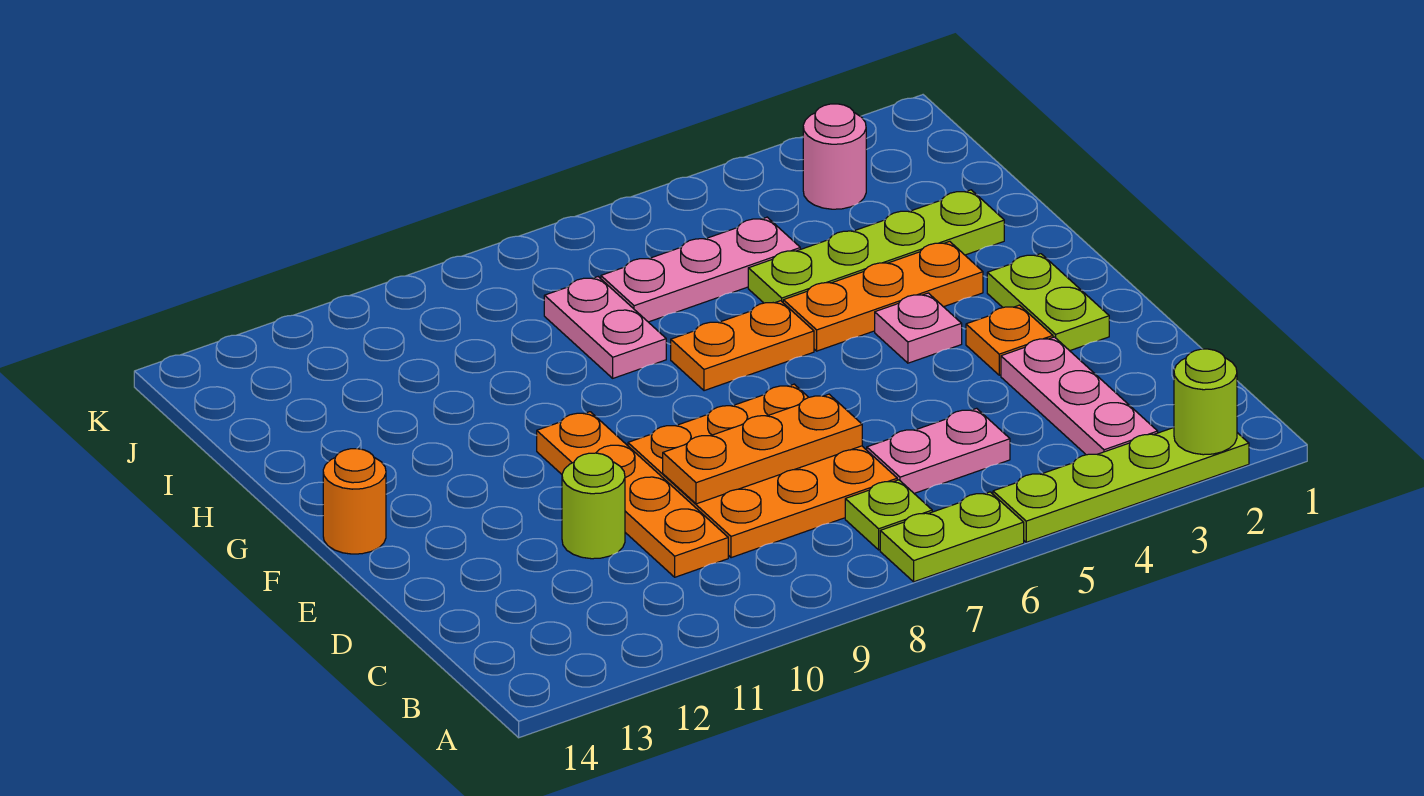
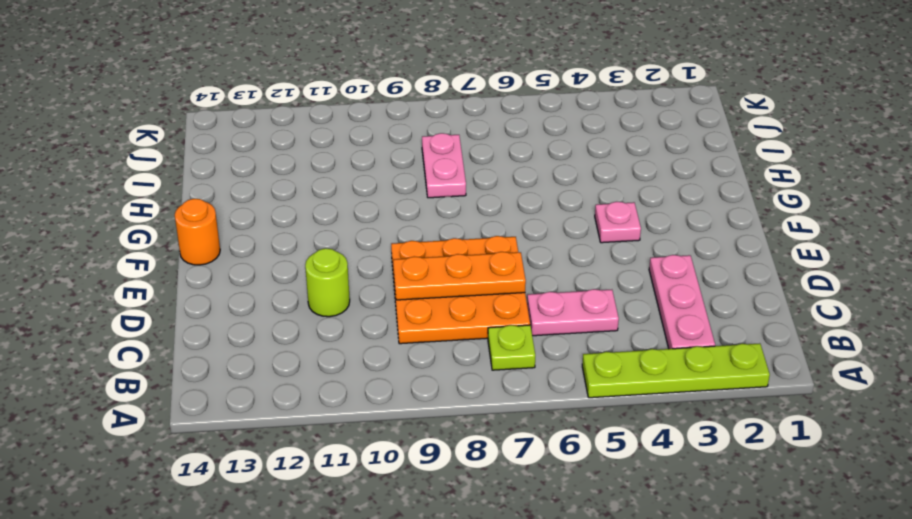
none -> lime plate A6:A7 level 1
none -> orange plate C10:F10 level 1
none -> lime plate E2:F2 level 1

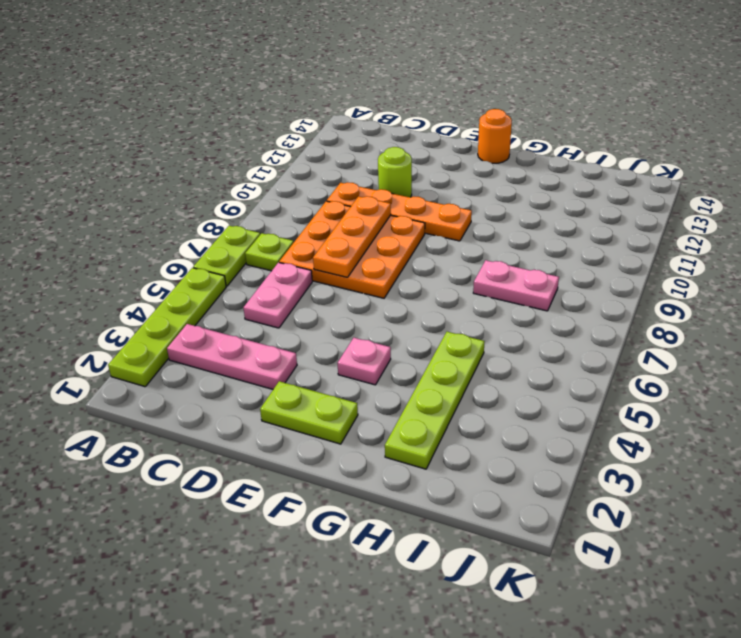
none -> orange plate E3 level 1
none -> orange plate G3:G5 level 1
none -> orange plate G6:G7 level 1

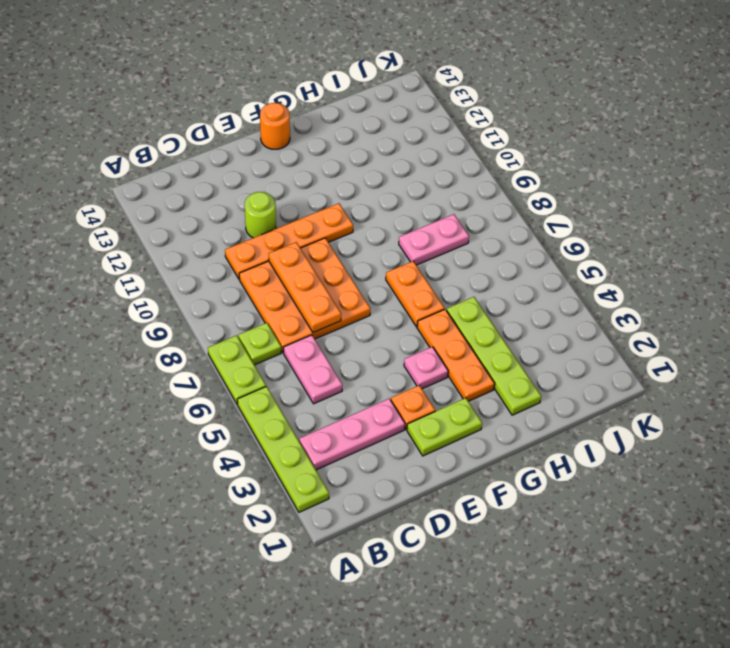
none -> pink plate I5:I7 level 1
none -> pink round brick J3 level 1
none -> lime round brick A2 level 2

